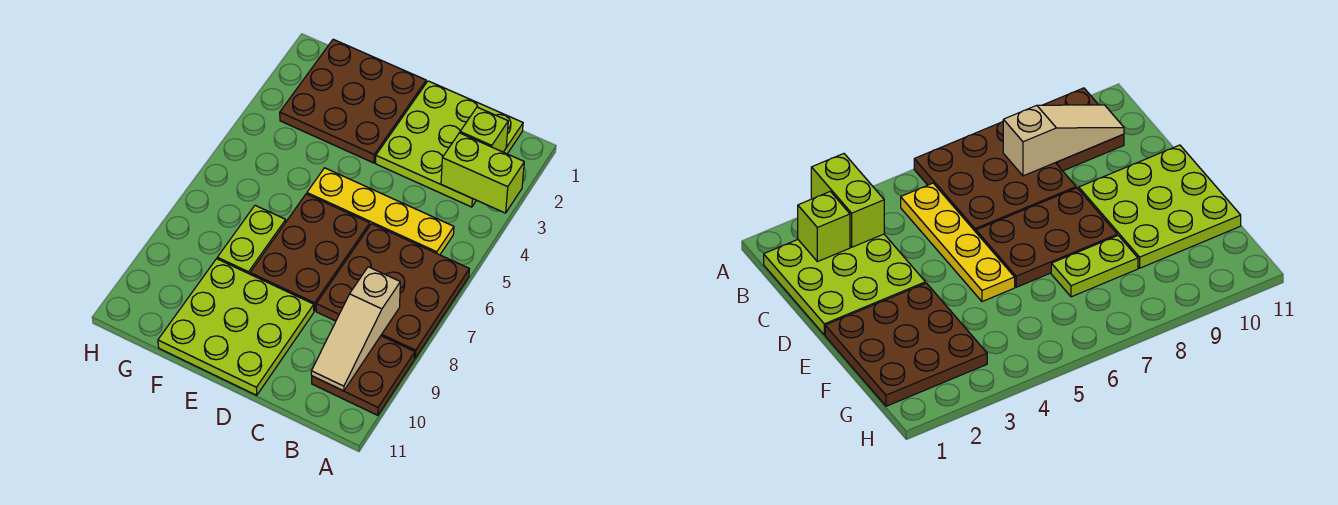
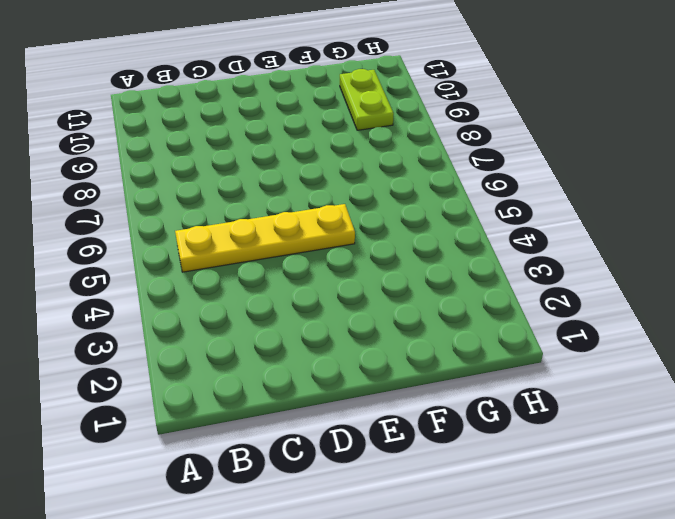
lime plate G9:G10 level 1 -> lime plate F7:F8 level 1
none -> brown plate A6:C8 level 1
none -> brown plate A9:B10 level 1

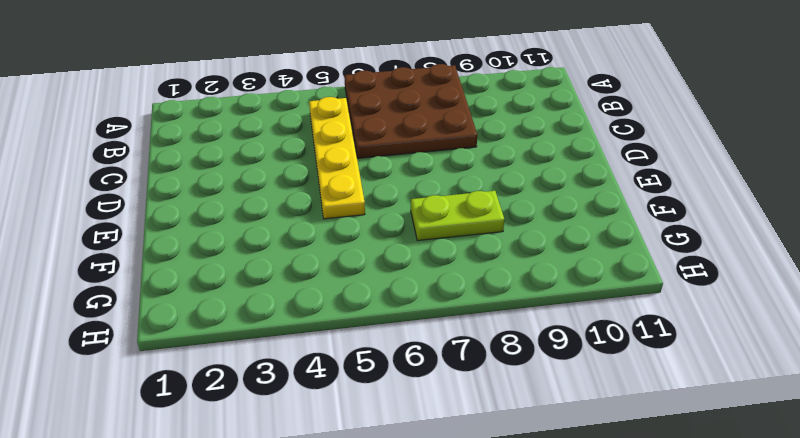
none -> brown plate A9:B10 level 1
none -> lime plate B1:D3 level 1

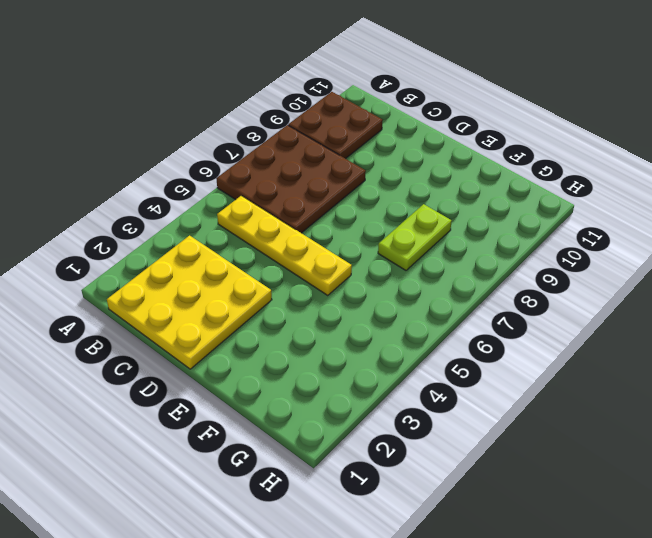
yellow plate B1:D3 level 1 -> lime plate B1:D3 level 1
none -> brown plate D6:E8 level 1
none -> lime plate D9:F11 level 1

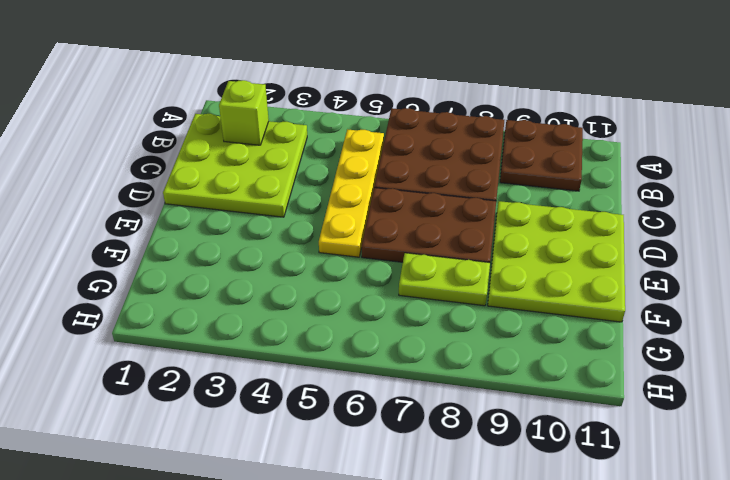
none -> brown plate E1:G3 level 1
none -> lime brick A3:B3 level 2

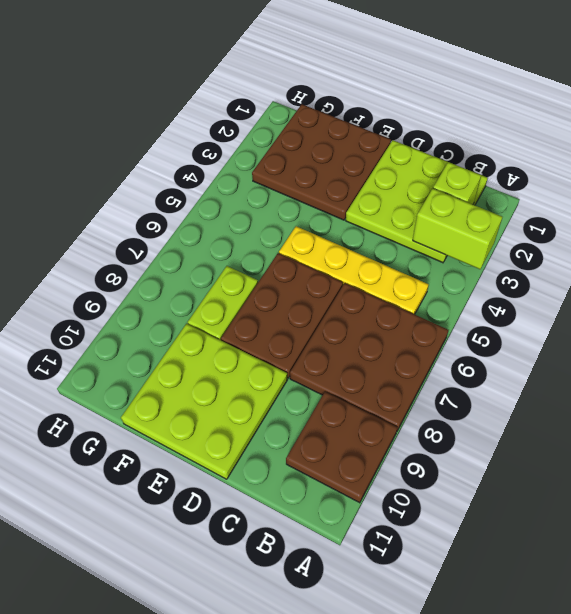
none -> tan slope B8:B10 level 2 top 8

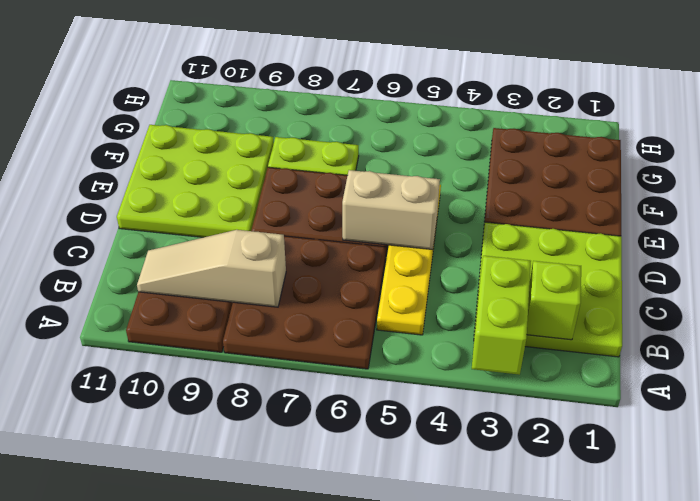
tan brick D5:D6 level 2 -> none

